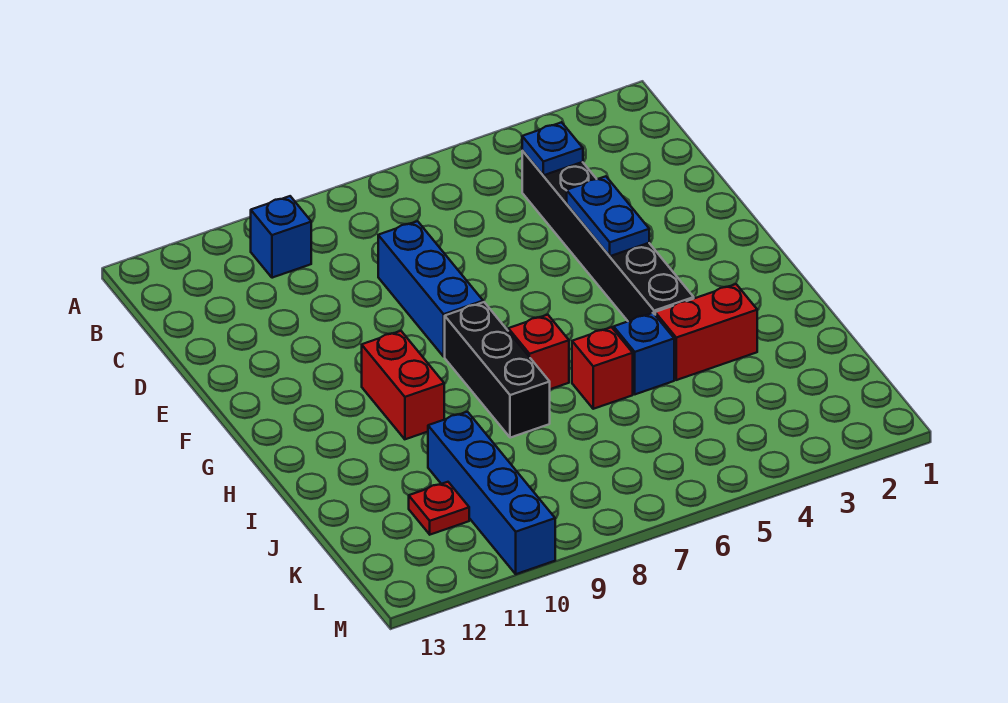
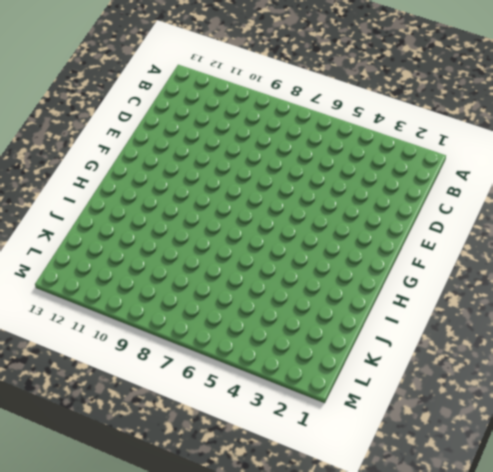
none -> blue brick B10 level 1
none -> black brick C4:H4 level 1
none -> blue brick D8:F8 level 1

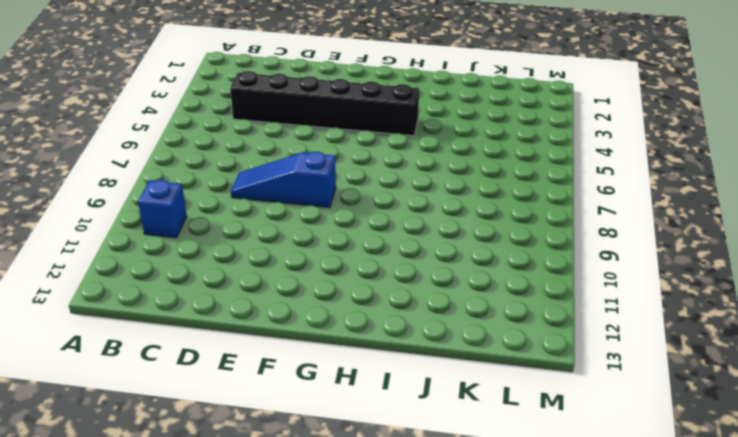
blue slope D8:F8 level 1 top F -> blue brick D8:F8 level 1
none -> black brick G8:I8 level 1
none -> red brick G10:H10 level 1
none -> red brick H7 level 1

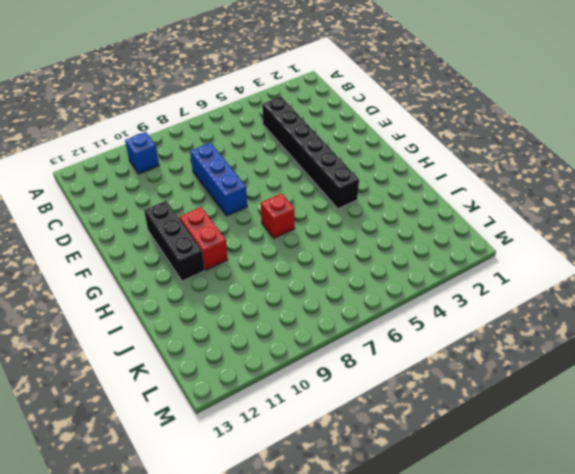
black brick F11:H11 level 1 -> black brick G8:I8 level 1
none -> red brick I3:I4 level 1
none -> blue brick I5 level 1
none -> red brick I6 level 1

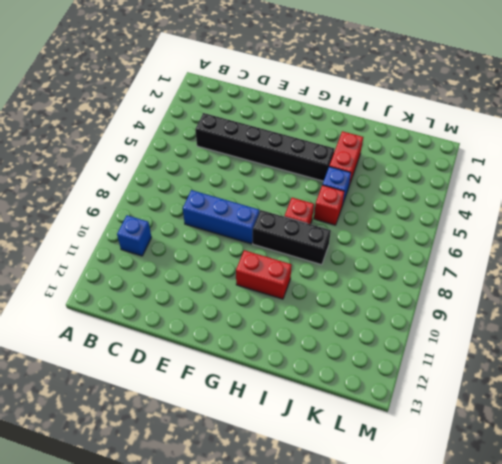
none -> blue brick J10:M10 level 1
none -> red plate K11 level 1
none -> blue plate C4 level 2

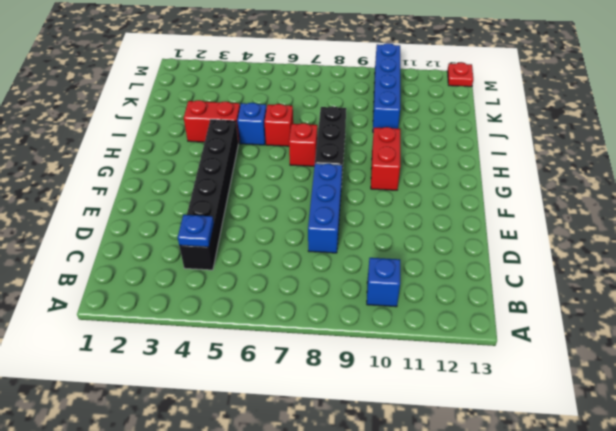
red plate M13 level 1 -> red plate K11 level 1
none -> blue plate E4:F4 level 2

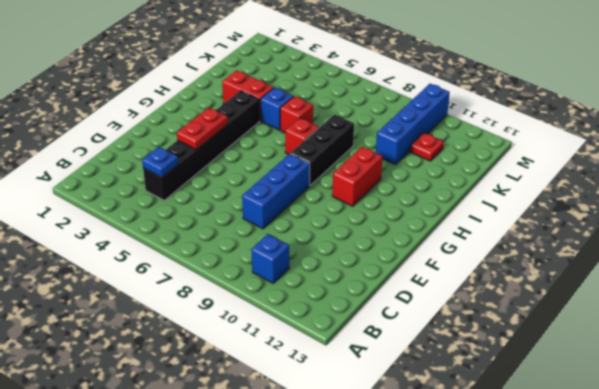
red plate E4:F4 level 2 -> blue plate E4:F4 level 2

